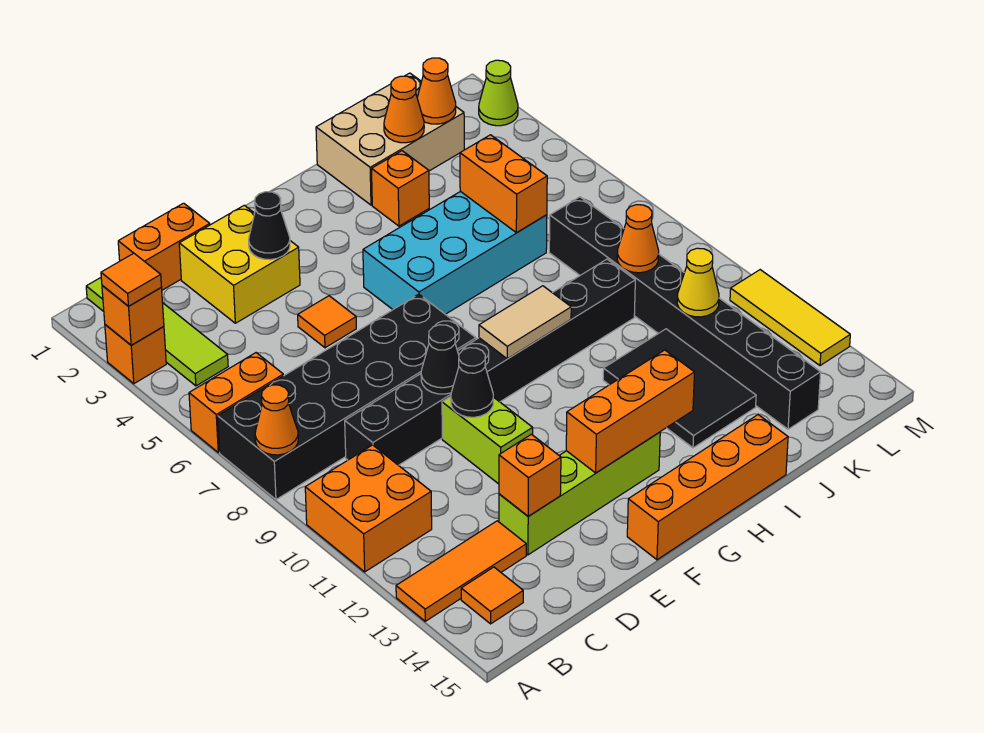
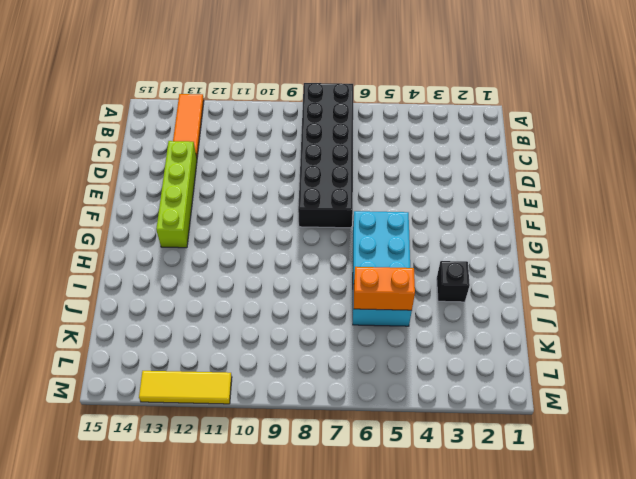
black brick I3 level 1 -> orange brick I3 level 1
none -> orange brick A3 level 1
none -> orange brick A6:B6 level 1
none -> orange brick A10:B11 level 1
none -> lime tile B1:B4 level 1

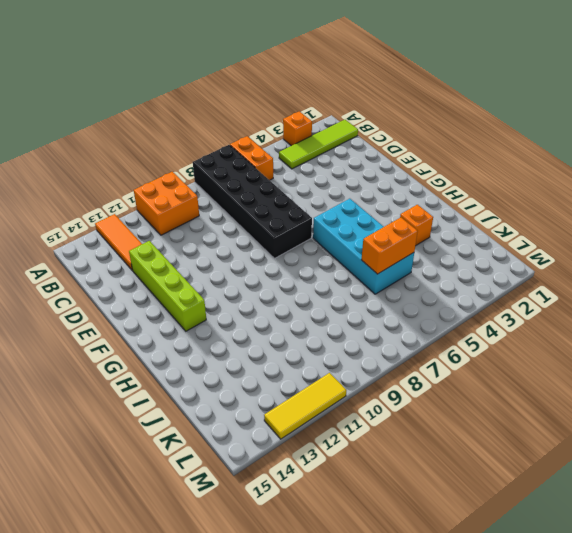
none -> orange tile B14 level 1
none -> orange brick C1:D1 level 1
none -> black brick C9:J9 level 1
none -> yellow brick D2:E3 level 1

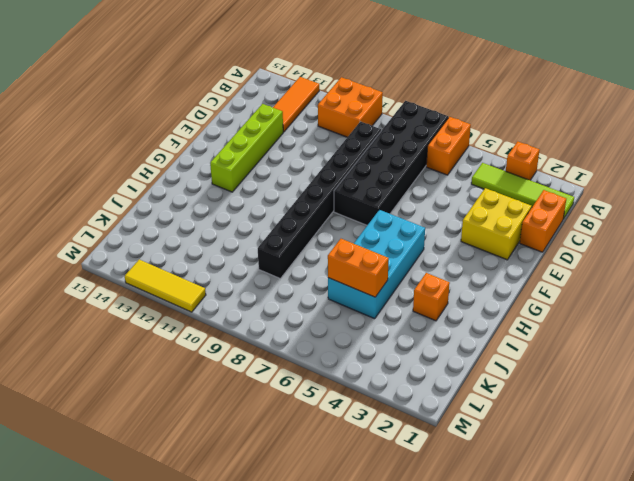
none -> orange tile B14 level 1
none -> orange tile E5 level 1
none -> lime brick E10:E11 level 1
none -> orange brick F15:I15 level 1

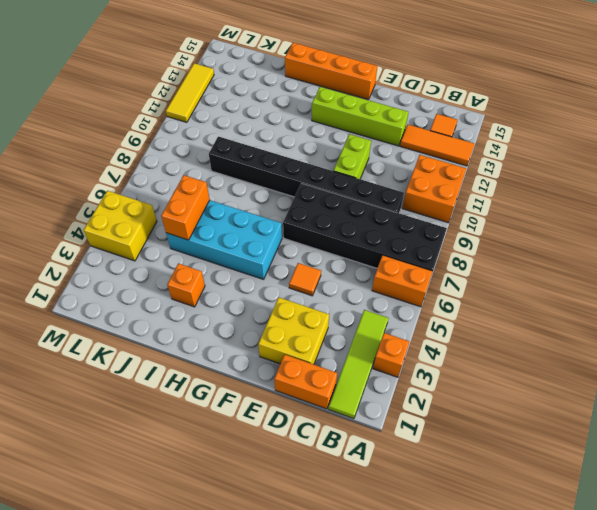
yellow brick L4:M5 level 1 -> none
none -> tan brick I1:K2 level 1
none -> black tile I11:J13 level 1
none -> black brick K7:K14 level 1
none -> lime cone M2 level 1

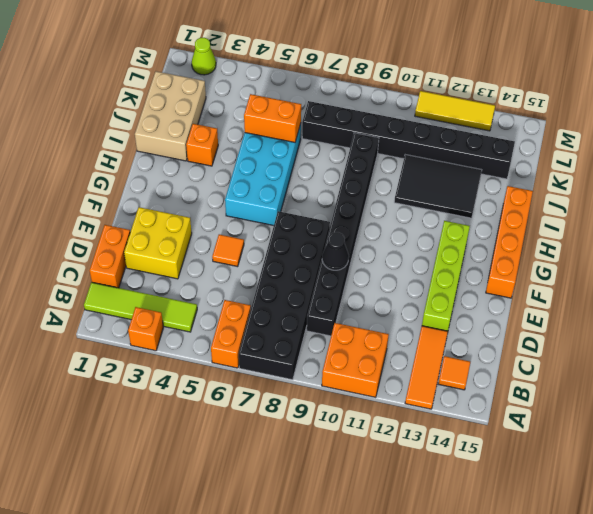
none -> lime brick E10:E11 level 1
none -> orange brick A3 level 2
none -> orange cone A8 level 2
none -> orange brick D13 level 2

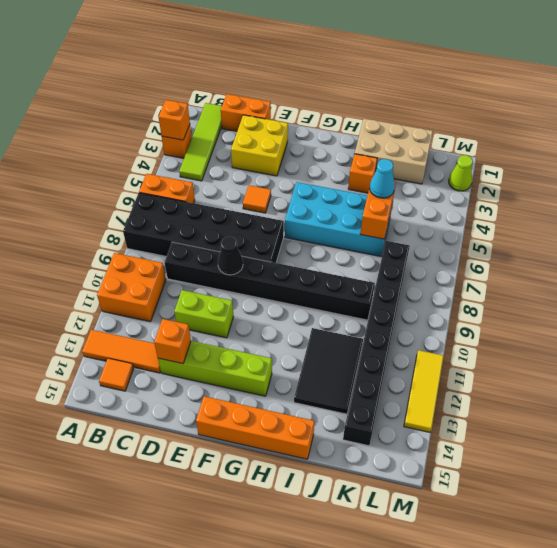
lime brick D11:E11 level 1 -> lime brick E10:E11 level 1
cyan cone J5 level 3 -> none
none -> orange cone A8 level 2
none -> black cone E3 level 2
none -> black cone E10 level 2
none -> orange brick F13:H13 level 2

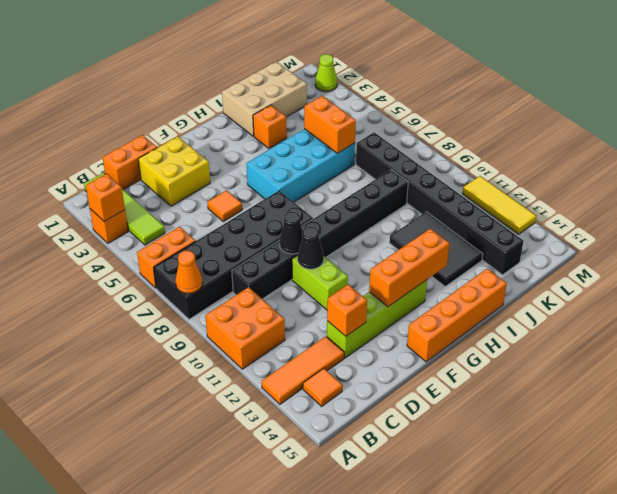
none -> black cone E3 level 2
none -> tan tile G9:H9 level 2
none -> orange cone J2 level 2
none -> orange cone K2 level 2

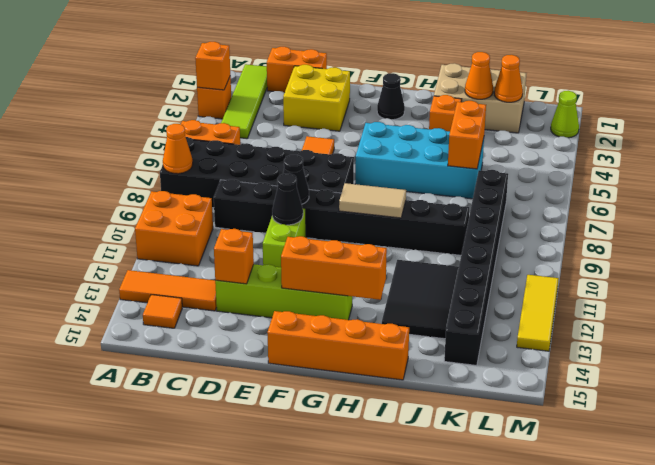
black cone G2 level 1 -> black cone E3 level 2
none -> orange cone K9 level 2
none -> yellow cone K11 level 2
none -> orange tile A3 level 3

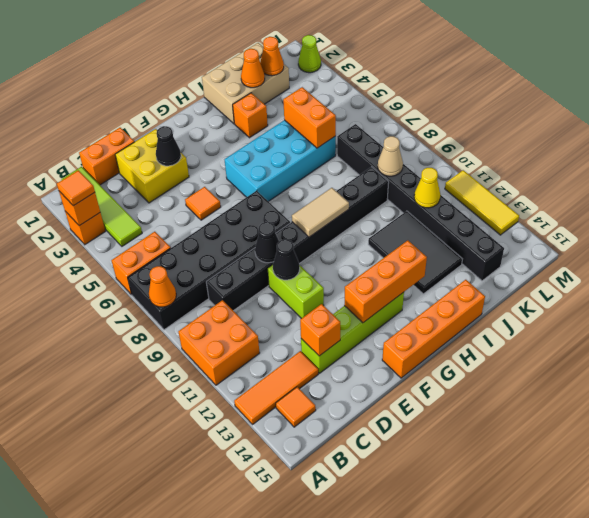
tan cone K9 level 2 -> orange cone K9 level 2

